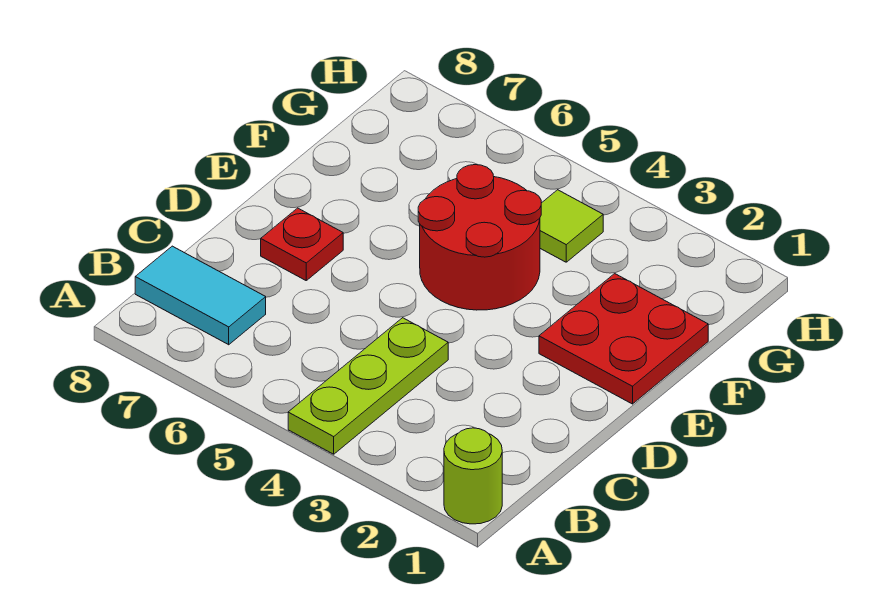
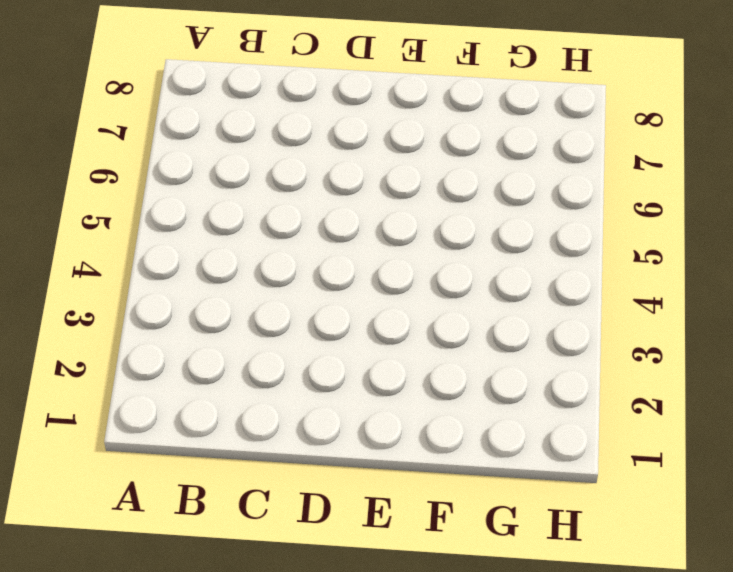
none -> lime round brick A1 level 1
none -> lime plate A4:C4 level 1

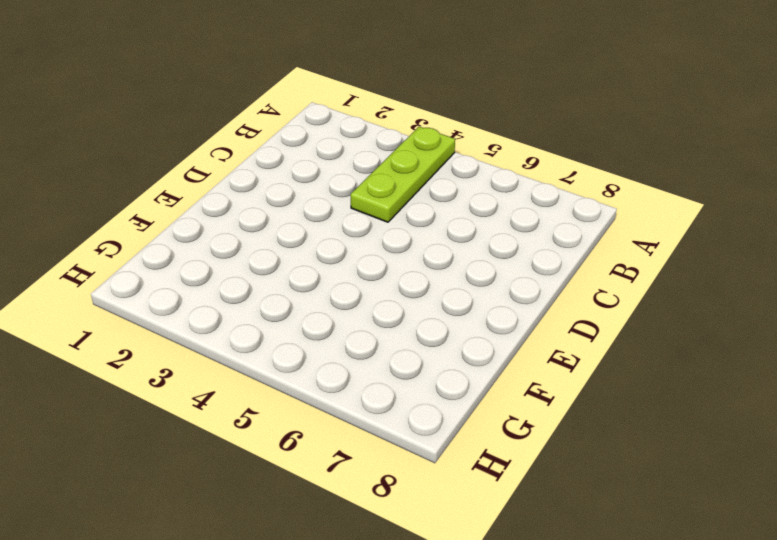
none -> lime round brick A1 level 1
none -> cyan tile B7:B8 level 1

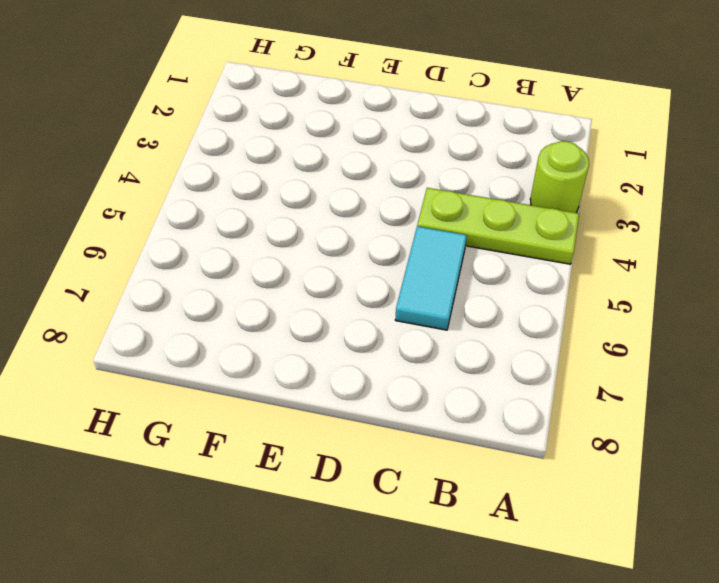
lime round brick A3 level 1 -> lime round brick A1 level 1
cyan tile C5:C6 level 1 -> cyan tile B7:B8 level 1
none -> red plate D7 level 1
none -> red plate E1:F2 level 1

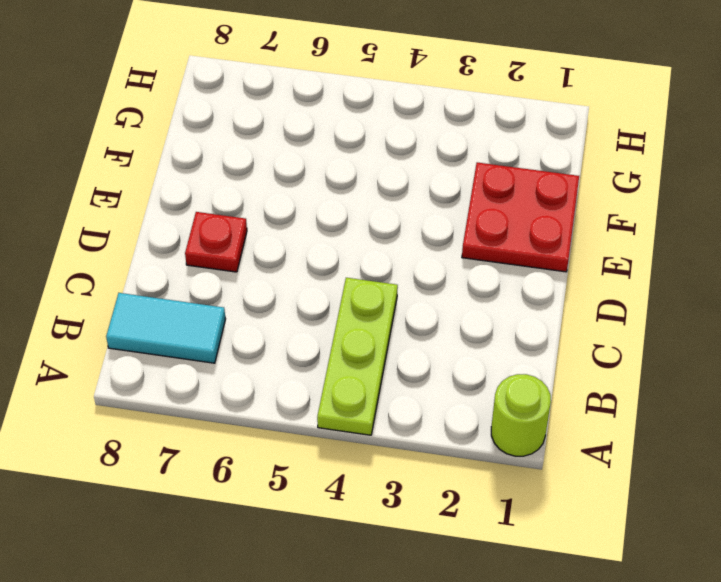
none -> red round brick E4:F5 level 1
none -> lime tile G4 level 1

